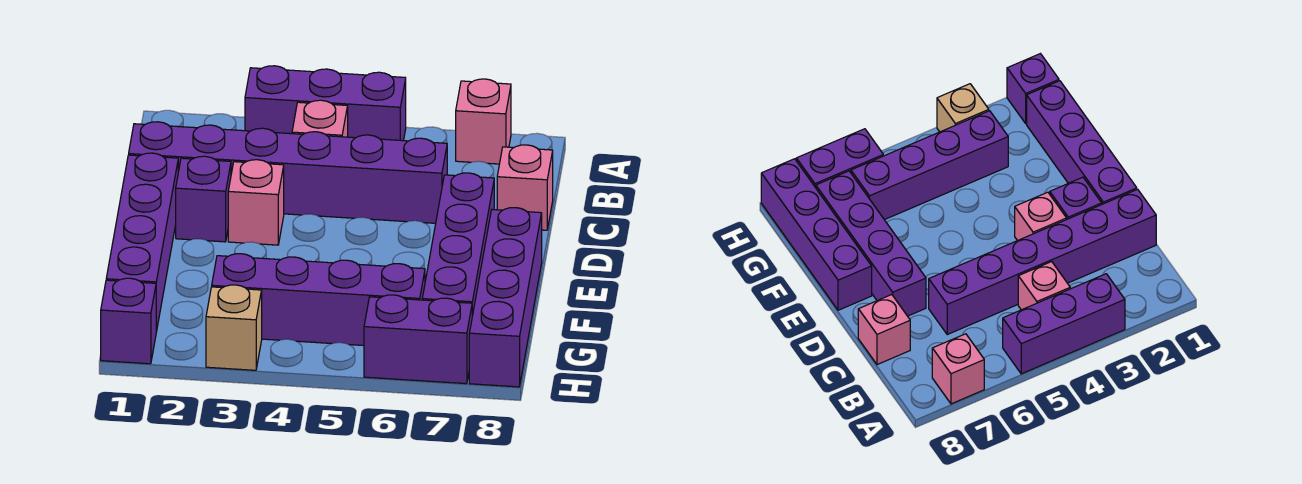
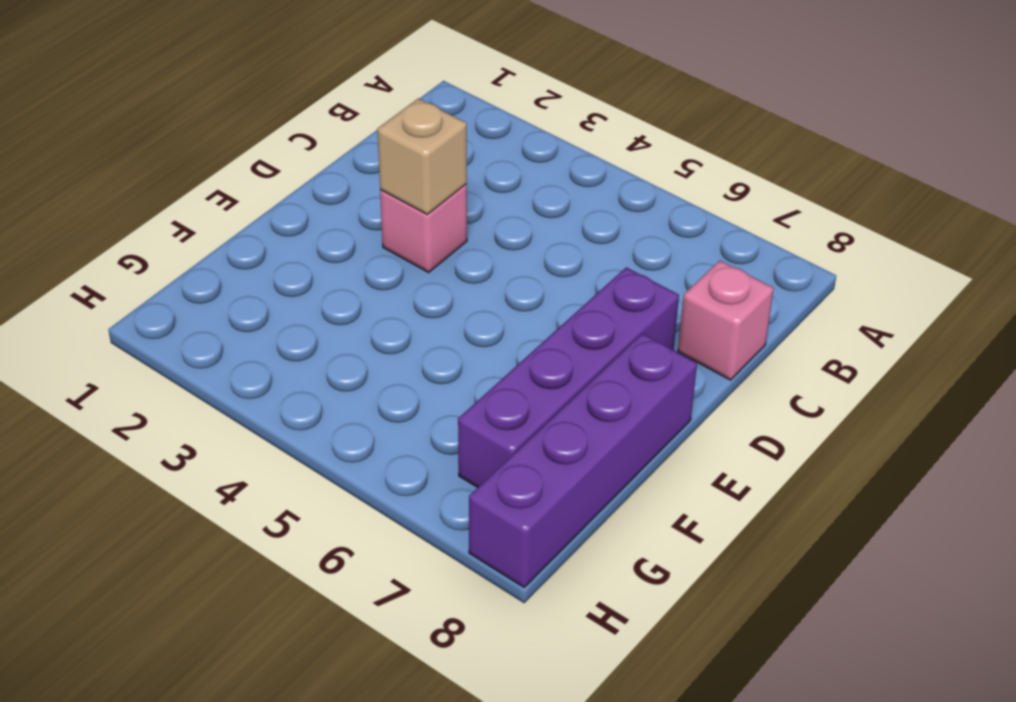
tan brick D3 level 2 -> tan brick H3 level 1
none -> purple brick A3:A5 level 1
none -> pink brick A7 level 1
none -> pink brick B4 level 1

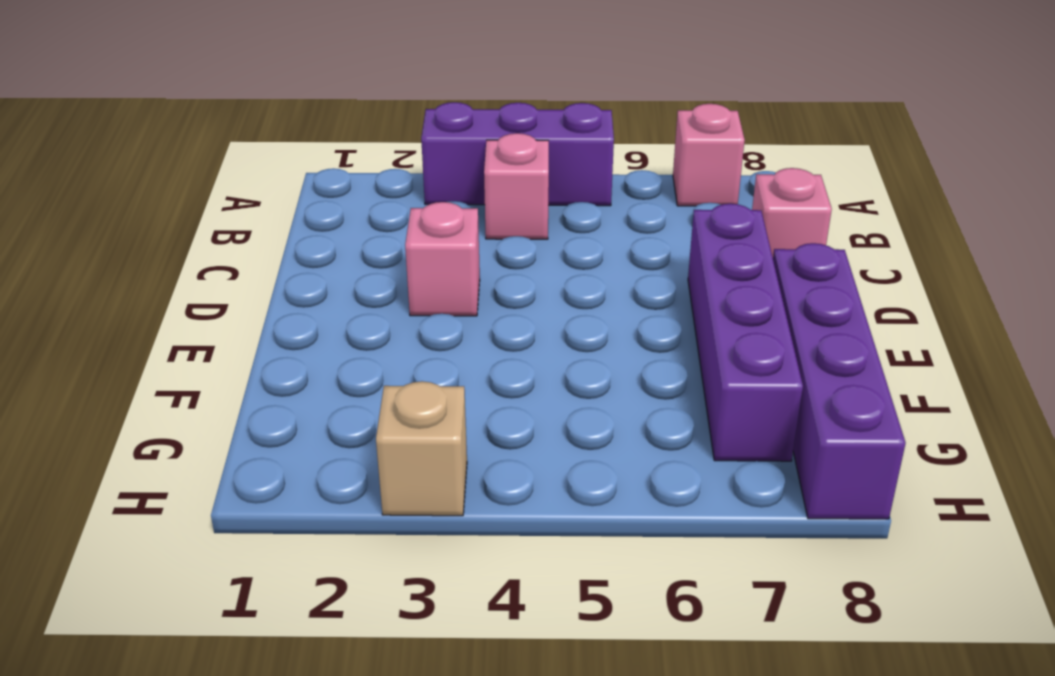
none -> purple brick C1:C6 level 1
none -> purple brick D1:G1 level 1
none -> purple brick D2 level 1

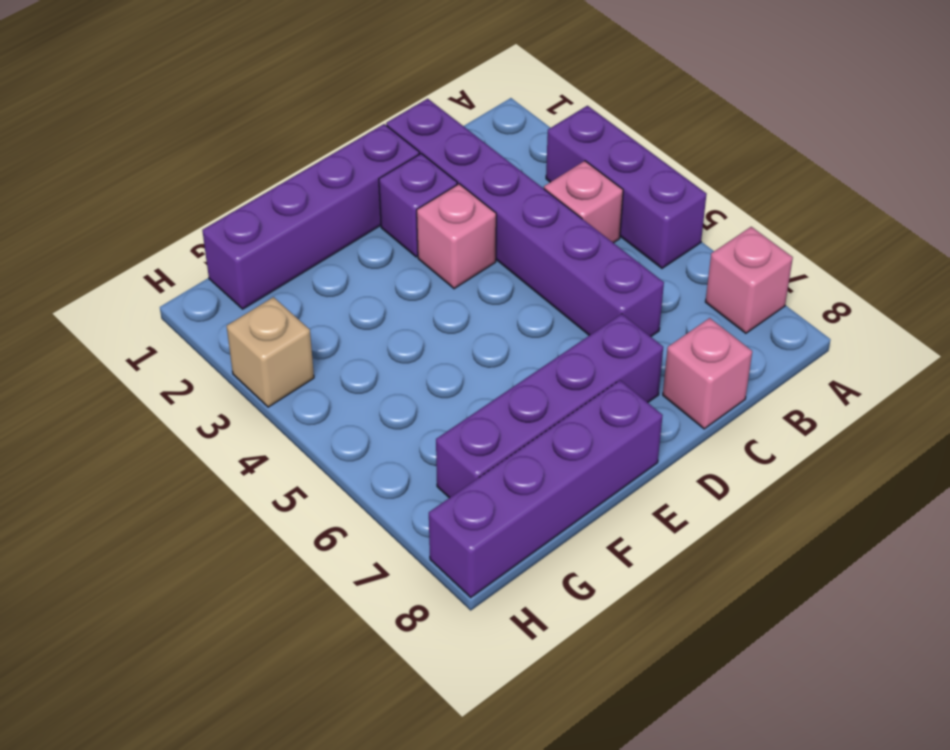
none -> purple brick G3:G6 level 1
none -> purple brick H1 level 1
none -> purple brick H6:H7 level 1

